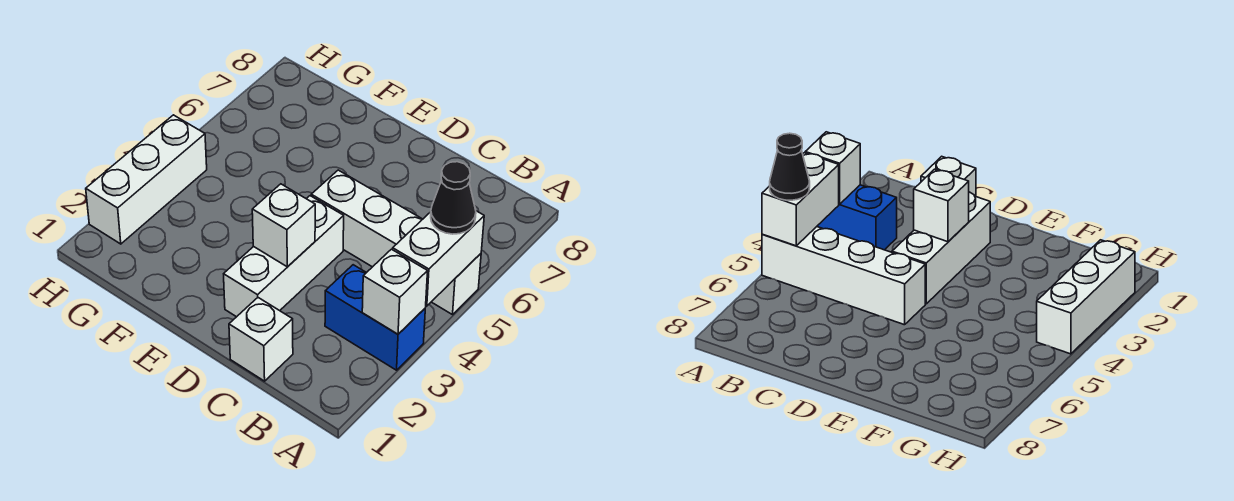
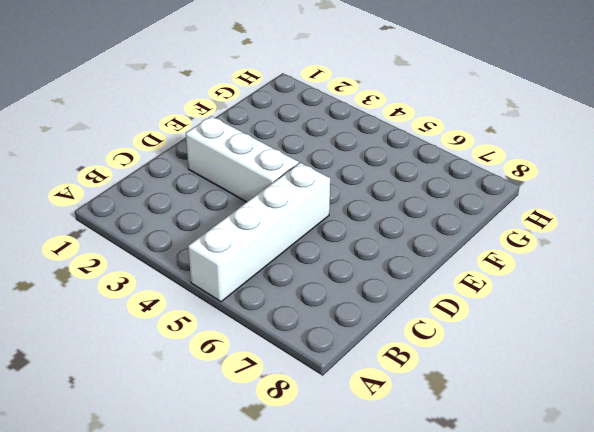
none -> blue brick A3:B3 level 1
none -> white brick C1 level 1

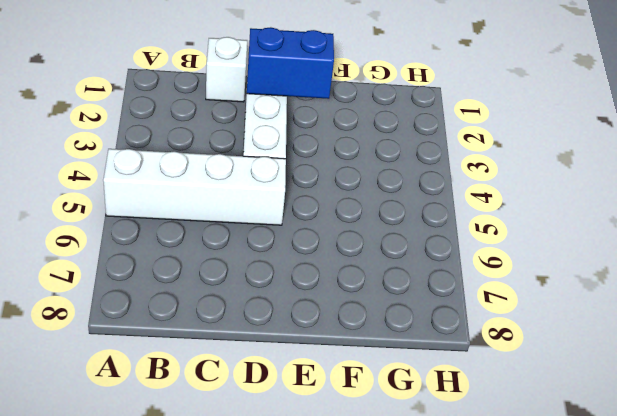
blue brick D2:E2 level 2 -> blue brick A3:B3 level 1
none -> white brick H2:H4 level 1
none -> white brick A3 level 2

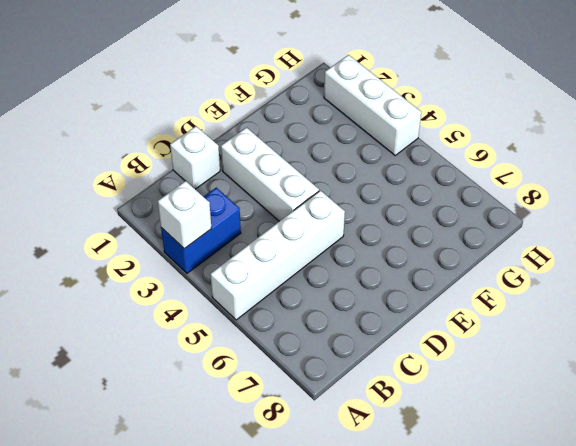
none -> white brick A4:A5 level 2
none -> white brick D3 level 2

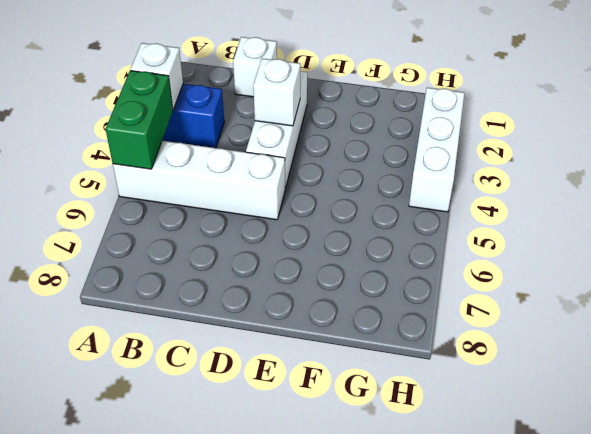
green brick A4:A5 level 2 -> white brick A4:A5 level 2
none -> black cone A5 level 3

